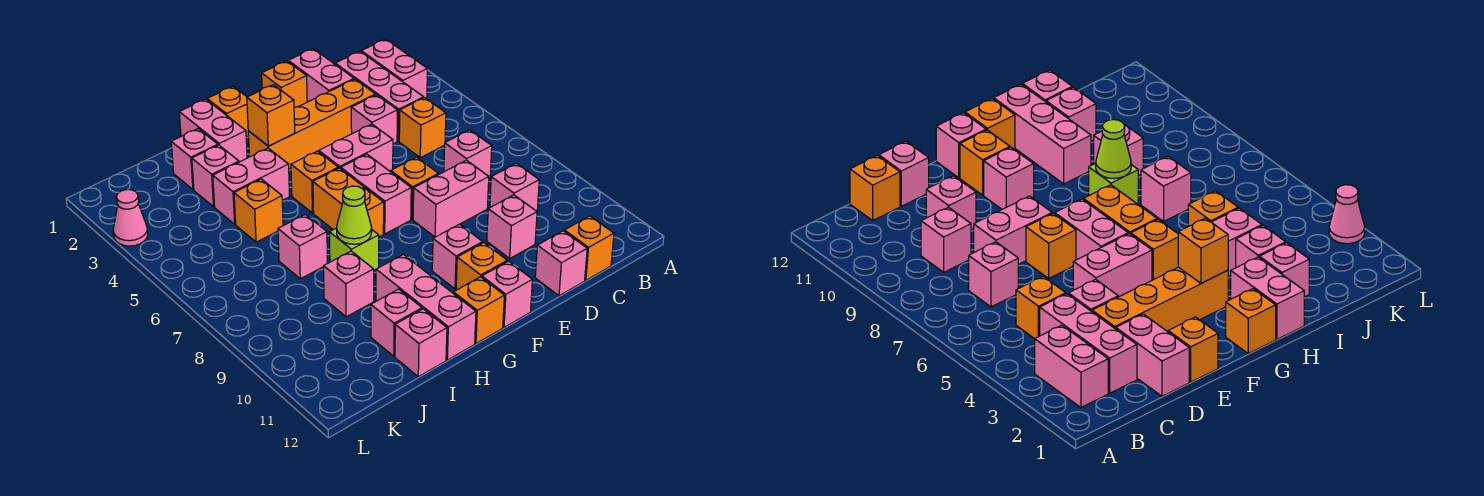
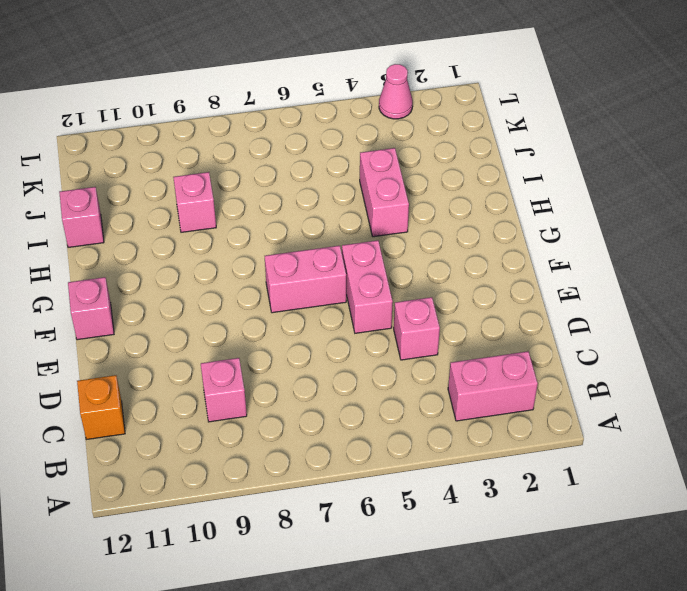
none -> pink brick C2:C4 level 1
none -> orange brick C5 level 1
none -> pink brick C7 level 1
none -> pink brick D1:D2 level 1

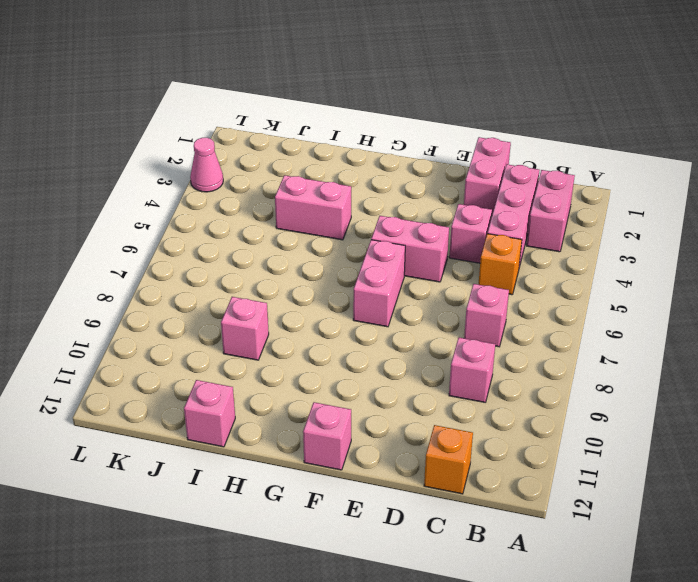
none -> orange brick D3:G3 level 1
none -> pink brick D8:E8 level 1
none -> pink brick D10 level 1
none -> pink brick D12 level 1

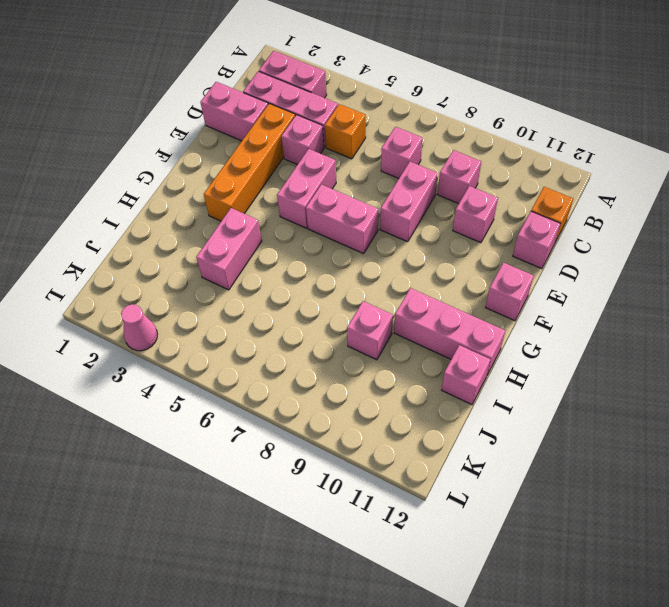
none -> orange brick E1 level 1
none -> orange brick E7 level 1
none -> pink brick F10 level 1
none -> orange brick F11 level 1

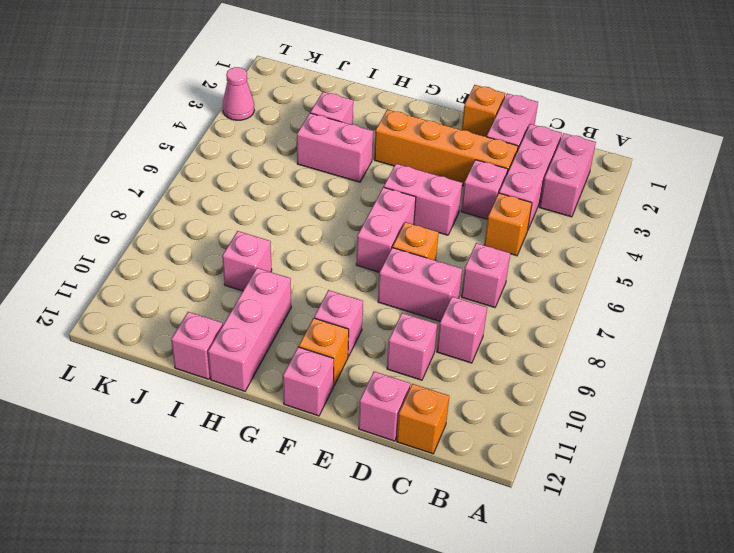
none -> orange brick G1 level 1
none -> orange brick G5 level 1
none -> orange brick G6:G7 level 1
none -> orange brick G12 level 1

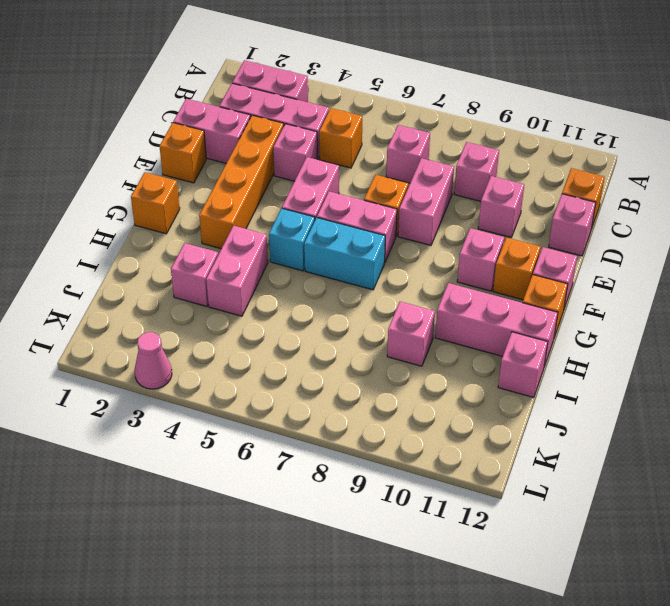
cyan brick G5 level 1 -> orange brick G5 level 1
cyan brick G6:G7 level 1 -> orange brick G6:G7 level 1
none -> pink brick H1:H2 level 1
none -> lime brick H8 level 1
none -> pink brick I2 level 1
none -> orange brick I5 level 1

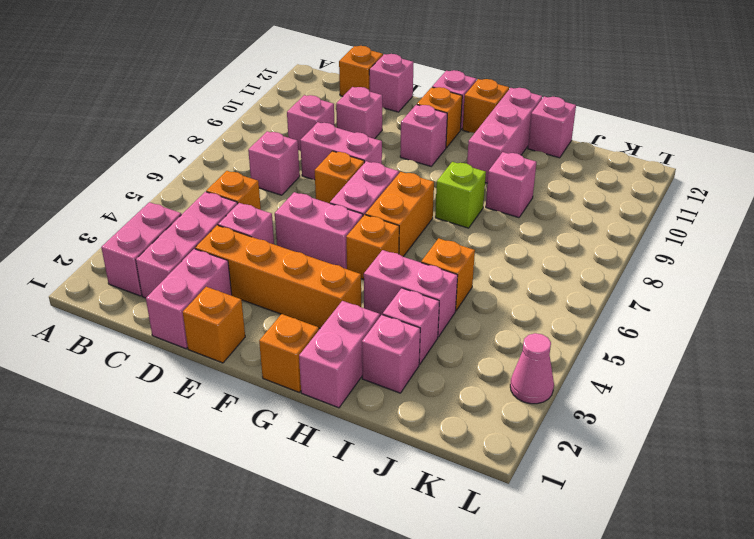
none -> pink brick I7 level 1
none -> pink brick I11 level 1
none -> orange brick G3 level 2
none -> lime cone H8 level 2

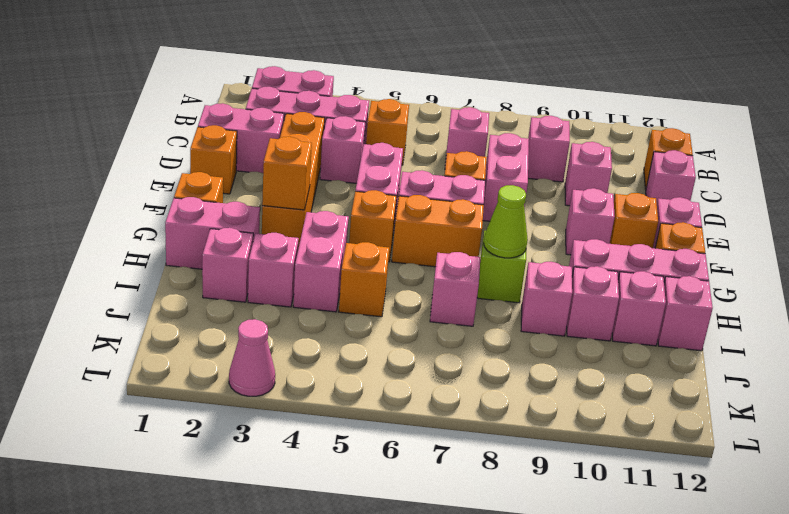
pink brick I10 level 1 -> none

